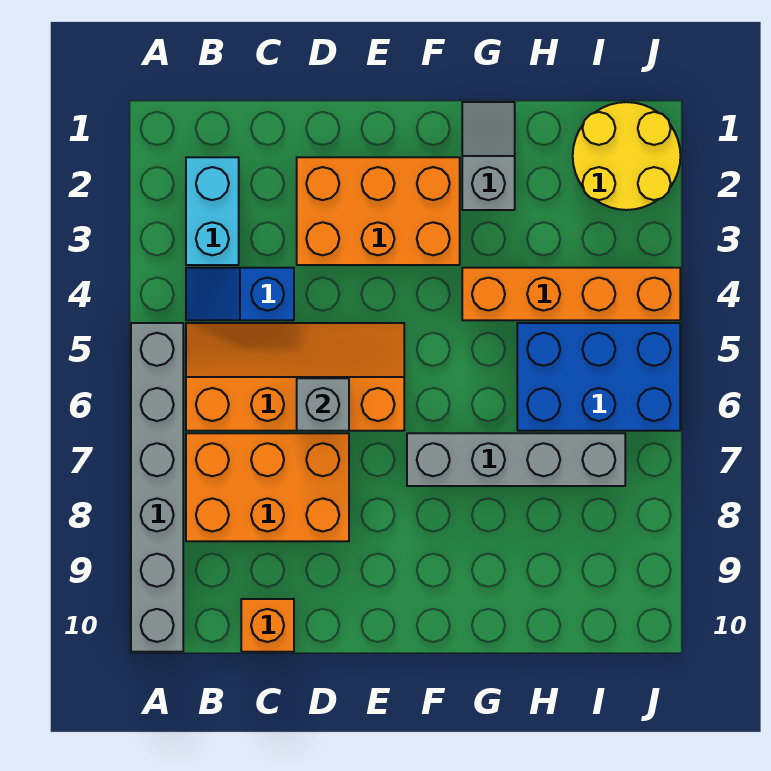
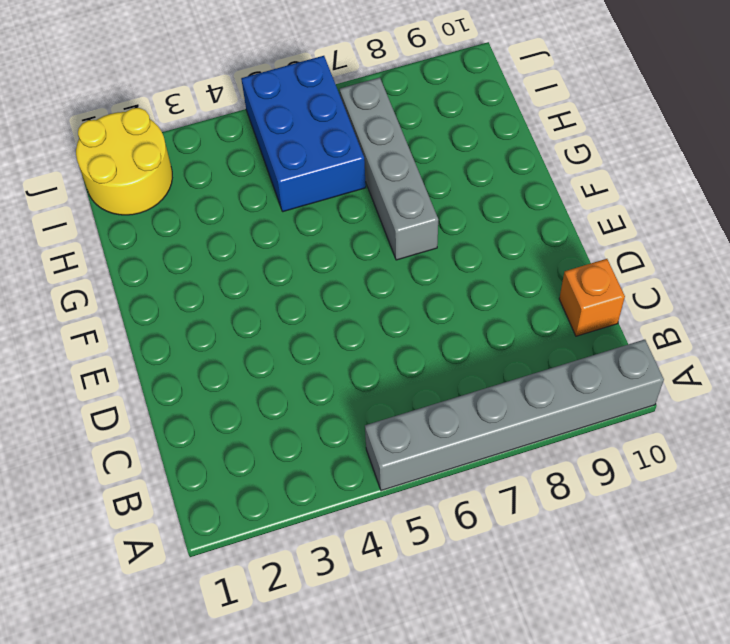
none -> cyan brick B2:B3 level 1
none -> blue slope B4:C4 level 1 top C
none -> orange slope B5:E6 level 1 top 6

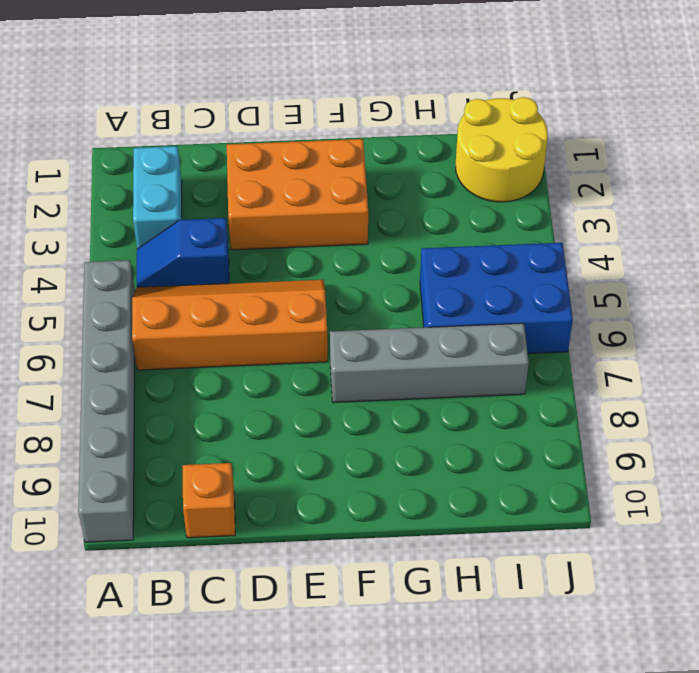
none -> orange brick B7:D8 level 1
none -> grey slope G1:G2 level 1 top 2
none -> orange brick G4:J4 level 1

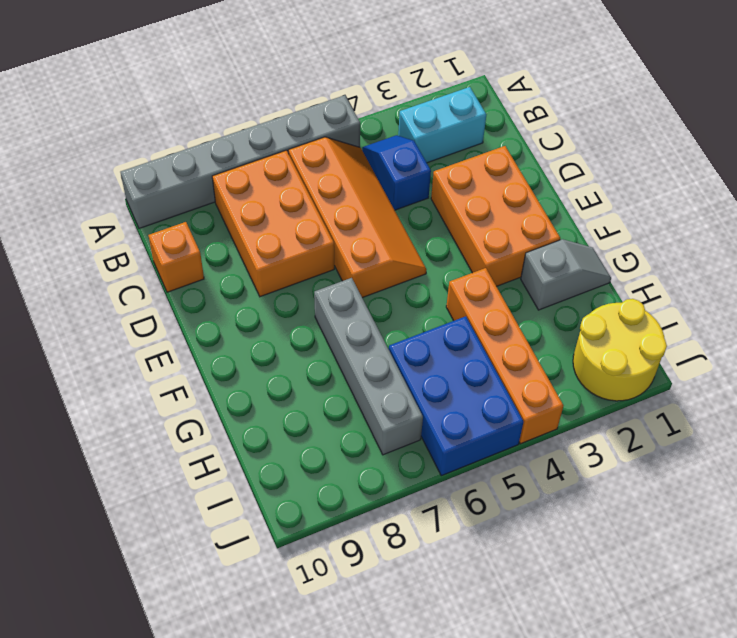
none -> grey brick D6 level 2

